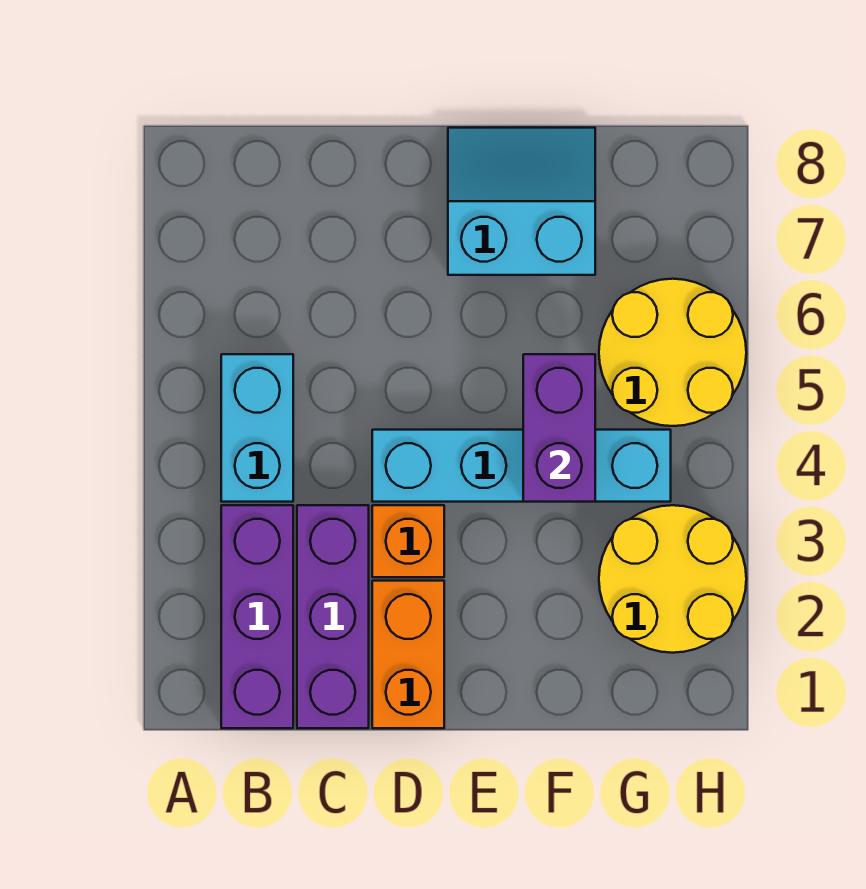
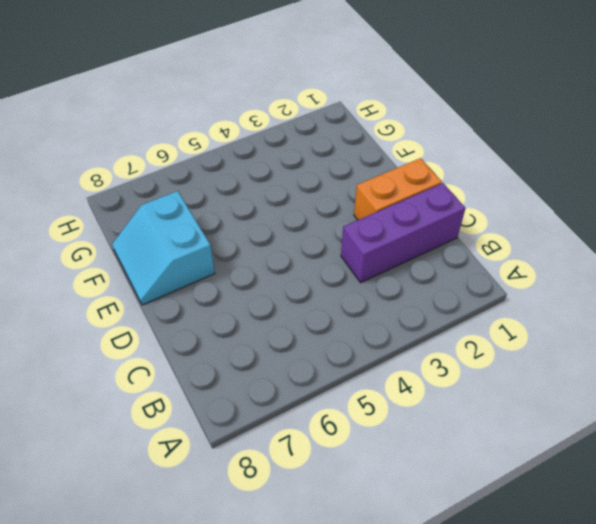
none -> purple brick B1:B3 level 1
none -> cyan brick B4:B5 level 1

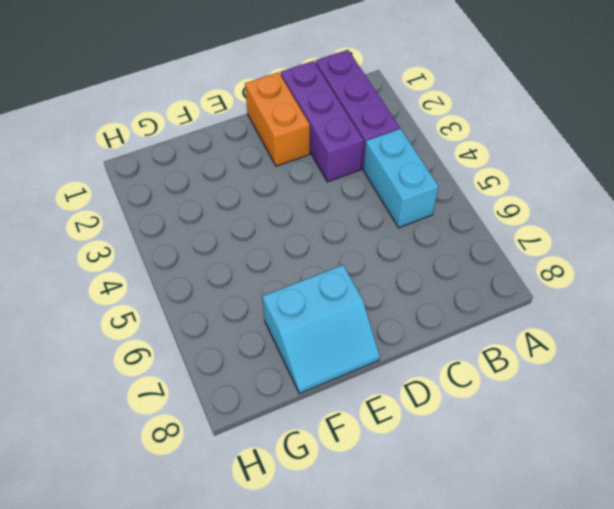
none -> orange brick D3 level 1
none -> cyan brick D4:G4 level 1

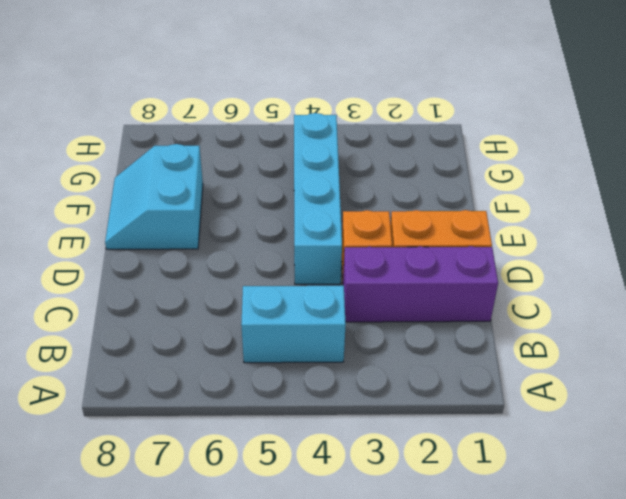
none -> purple brick B1:B3 level 1
none -> yellow round brick G2:H3 level 1

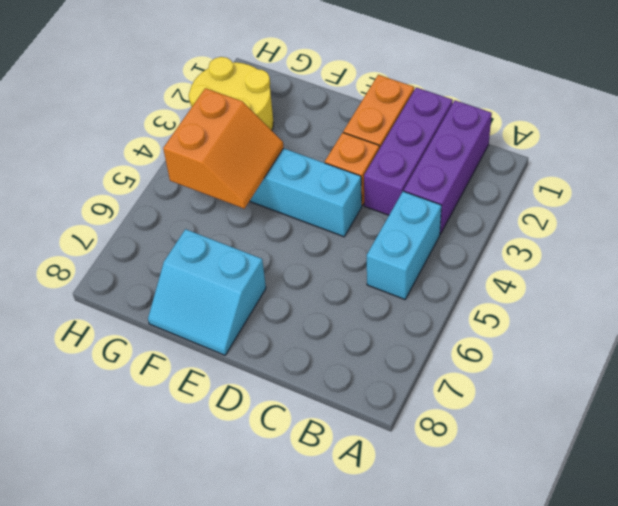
orange slope F4:G5 level 2 top G -> purple brick F4:F5 level 2
none -> yellow round brick G5:H6 level 1

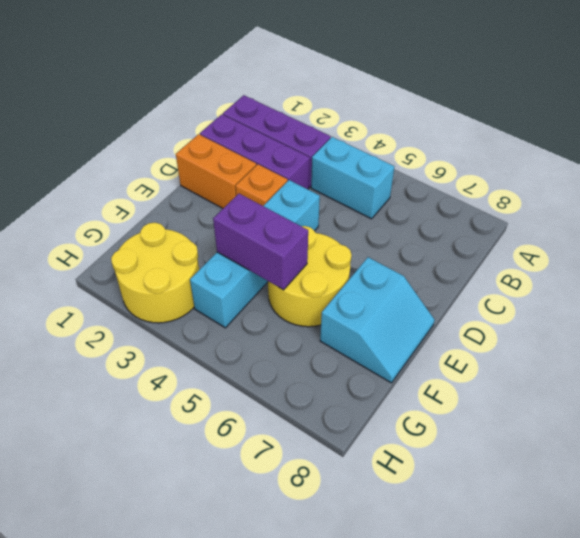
yellow round brick E5:F6 level 1 -> yellow round brick G5:H6 level 1

